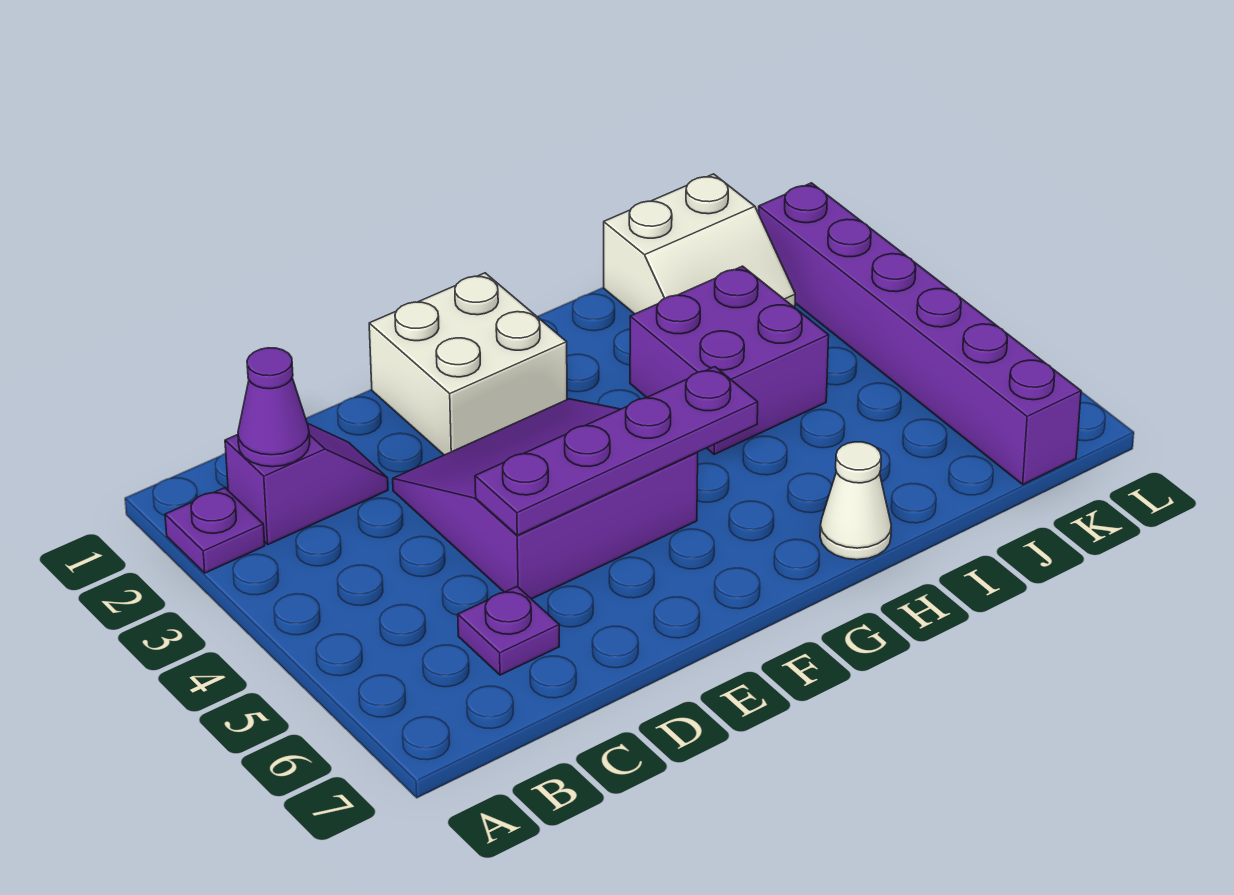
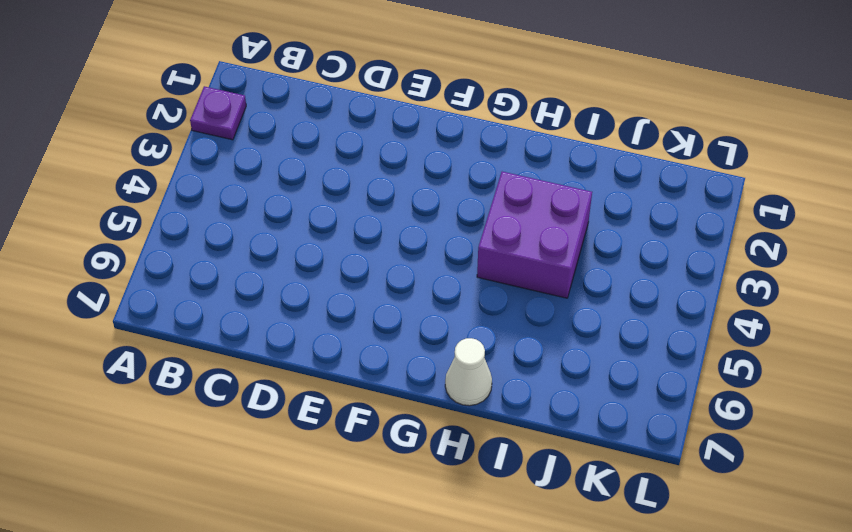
none -> purple slope B2:C2 level 1 top B
none -> purple plate C6 level 1

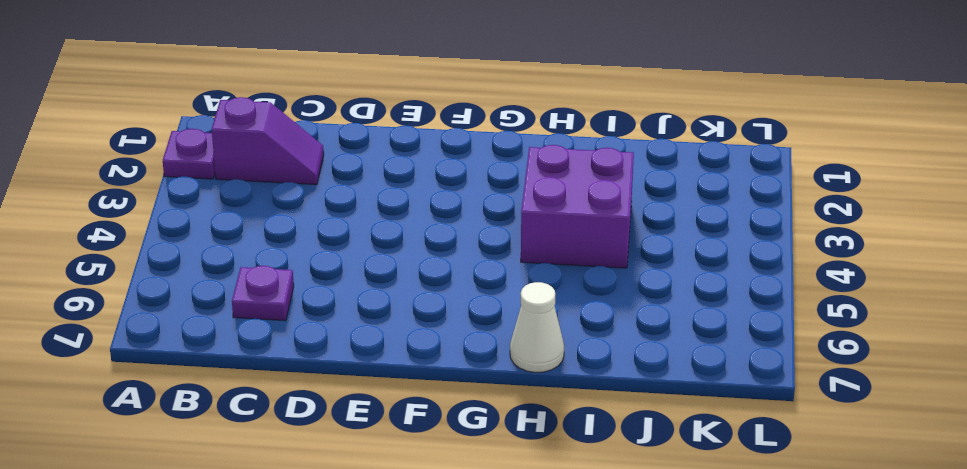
none -> purple slope D3:F5 level 1 top 5
none -> white brick E1:F2 level 1

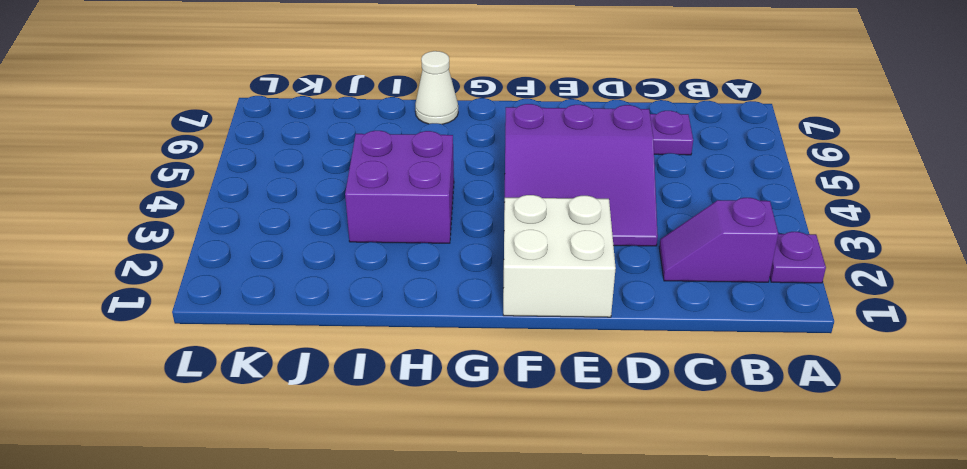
none -> white slope I1:J2 level 1 top 1
none -> purple brick K2:K7 level 1

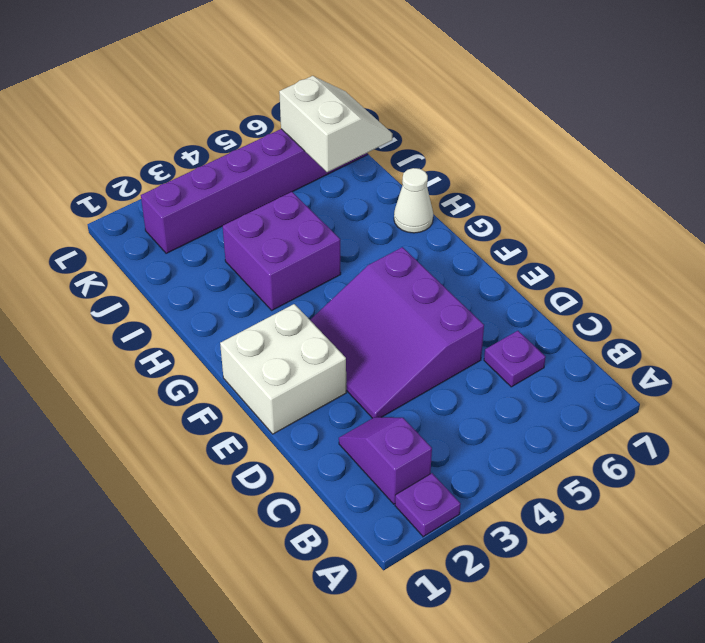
white slope J6:K7 level 2 top 6 -> white slope I1:J2 level 1 top 1
none -> purple cone B2 level 2
none -> purple plate D5:G5 level 2

